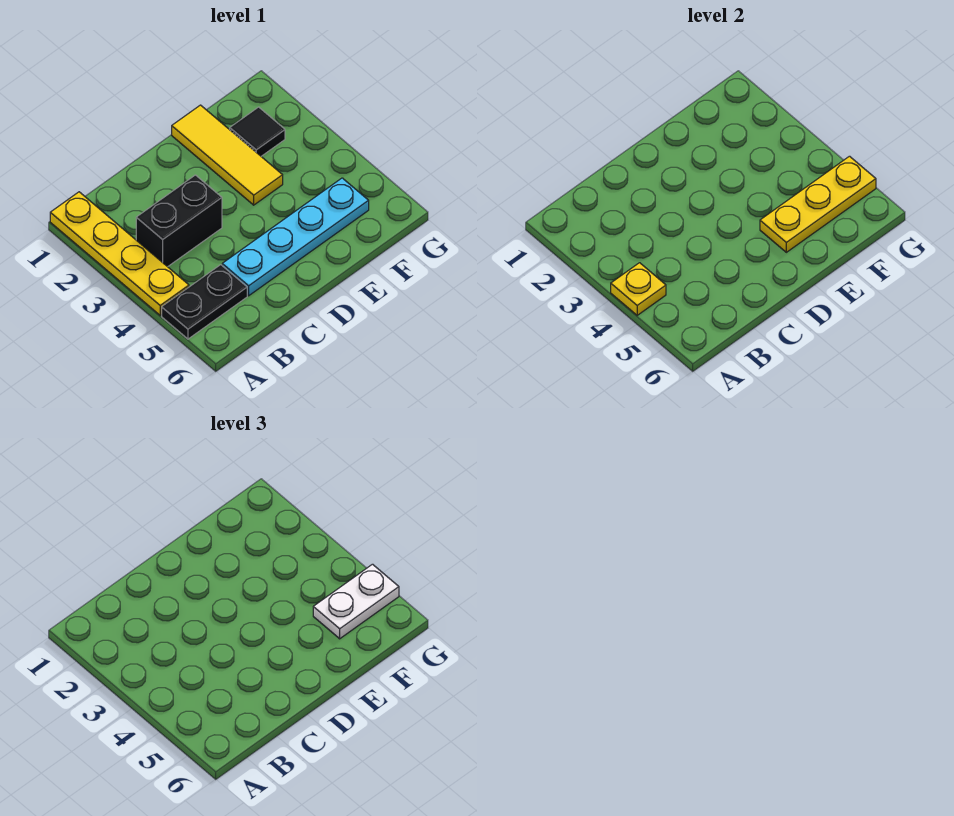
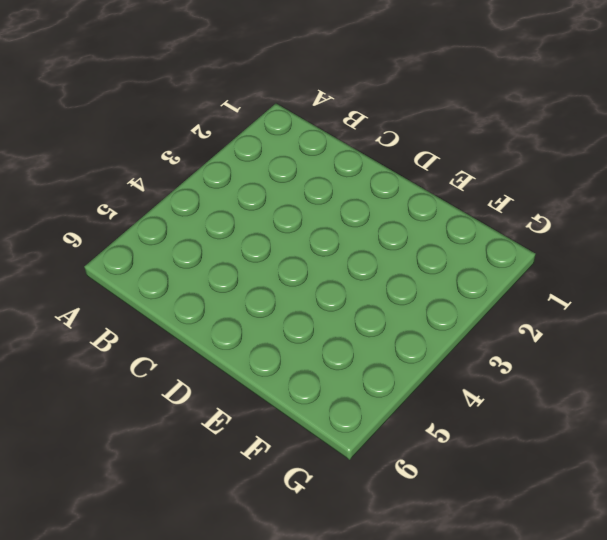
none -> yellow plate A1:A4 level 1
none -> black plate A5:B5 level 1

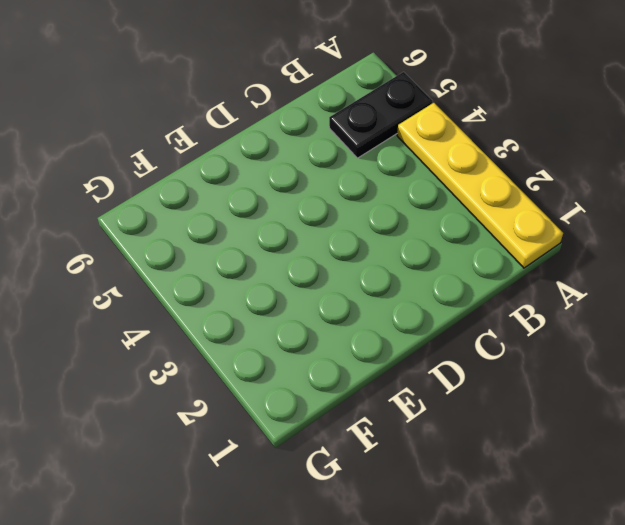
none -> black brick B3:C3 level 1
none -> cyan plate C5:F5 level 1

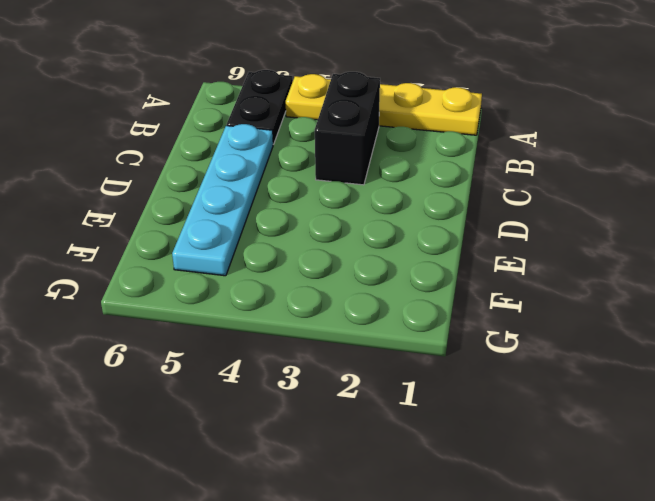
none -> yellow tile E1:E3 level 1
none -> black tile F2 level 1

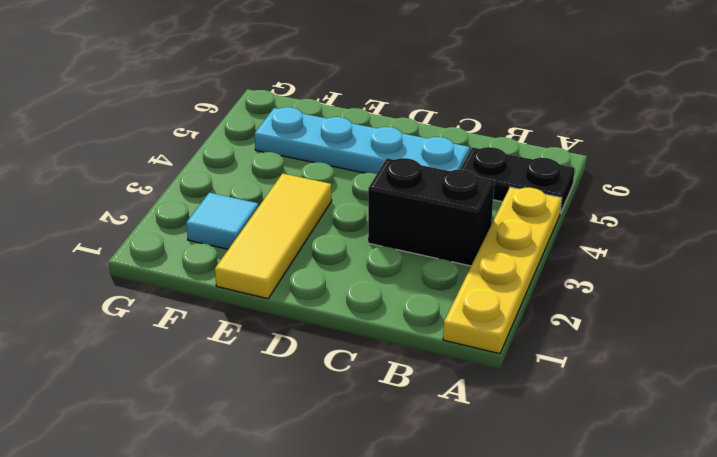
cyan tile F2 level 1 -> black tile F2 level 1
none -> yellow plate A4 level 2
none -> yellow plate E5:G5 level 2

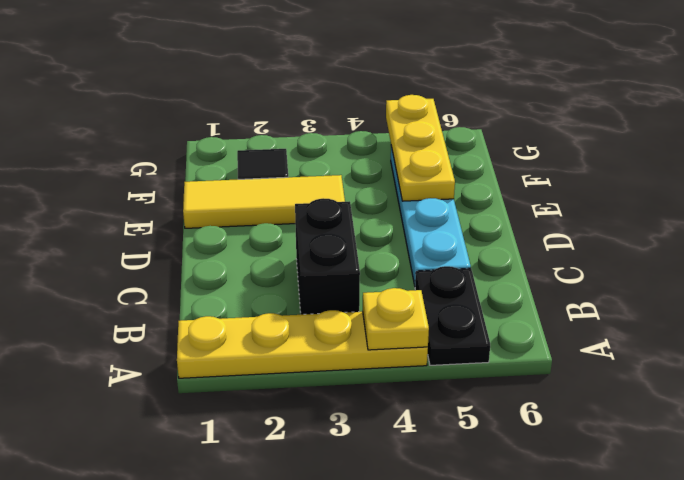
none -> white plate F5:G5 level 3

